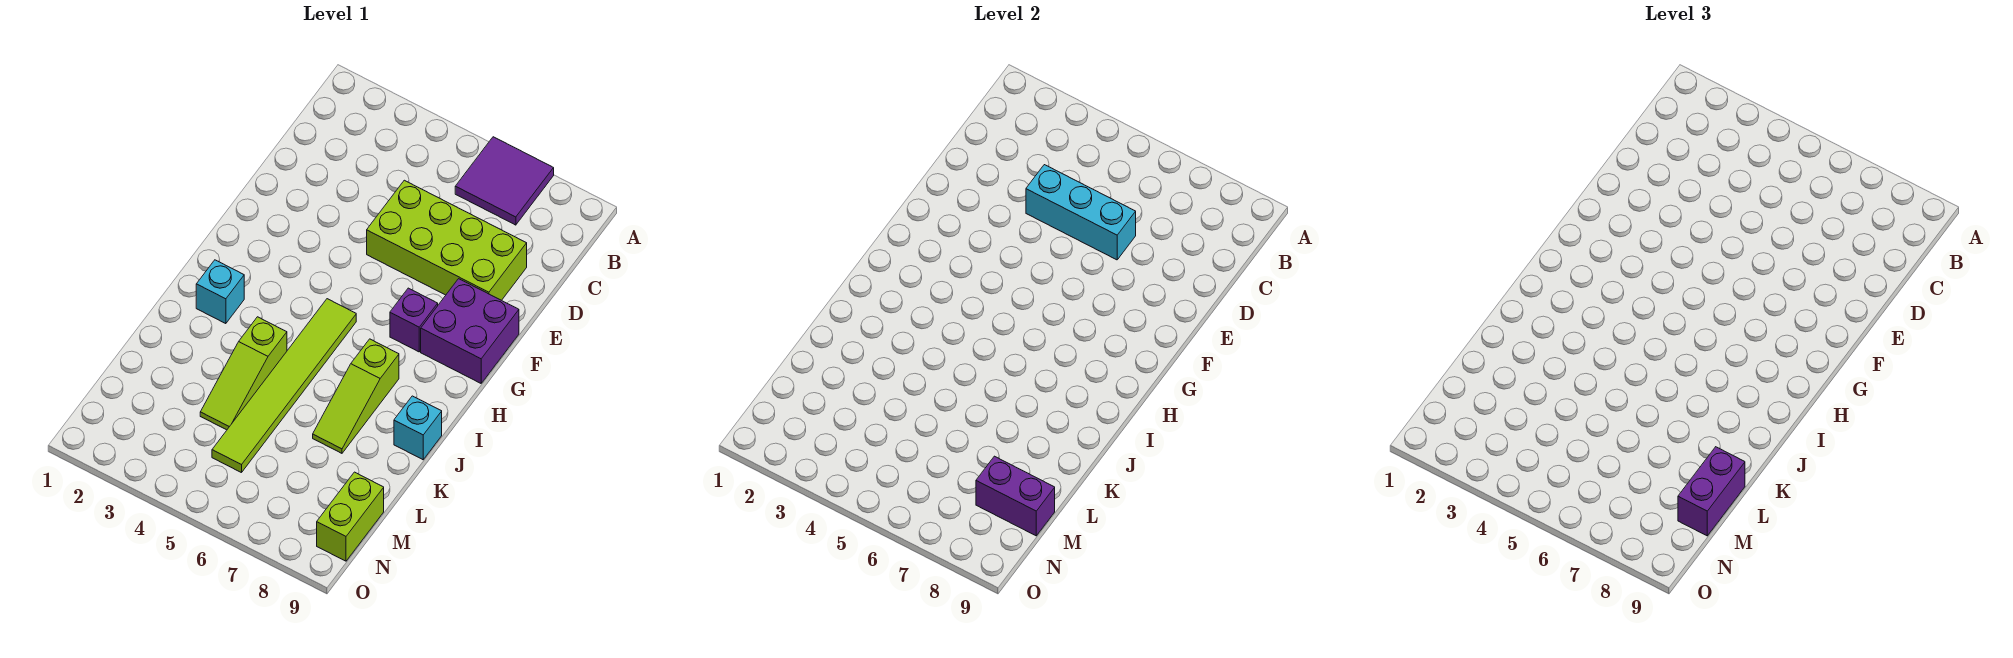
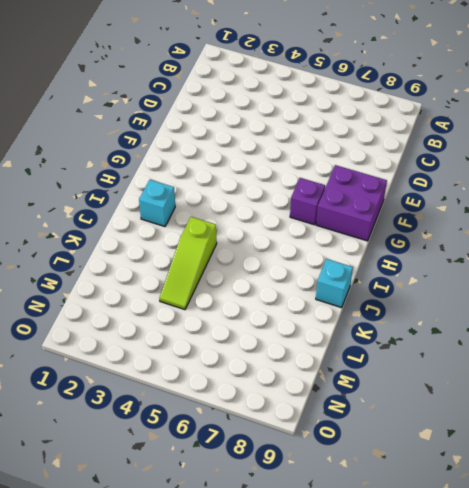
none -> purple tile A6:B7 level 1
none -> lime brick D5:E8 level 1
none -> lime tile H5:M5 level 1

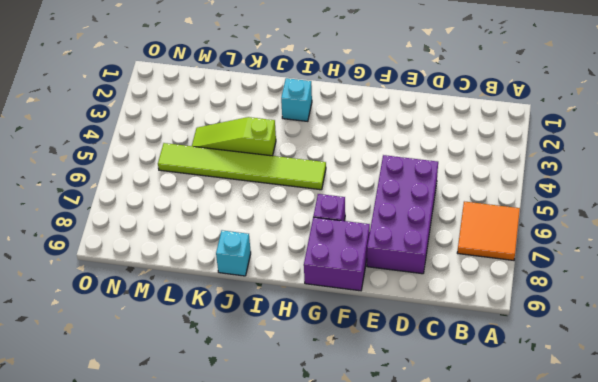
orange tile A6:B7 level 1 -> purple tile A6:B7 level 1
purple brick D5:E8 level 1 -> lime brick D5:E8 level 1
none -> lime slope I7:K7 level 1 top I
none -> lime brick M9:N9 level 1
none -> cyan brick D4:D6 level 2

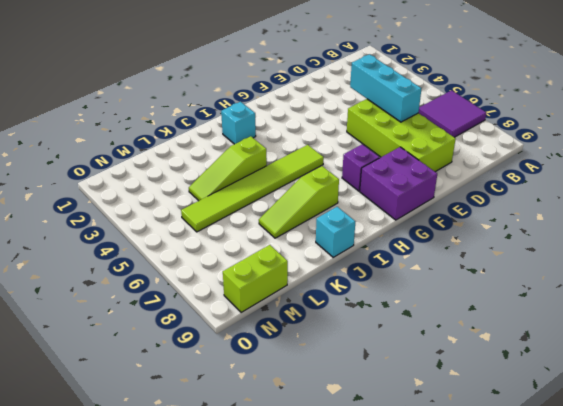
none -> purple brick M8:M9 level 2
none -> purple brick L9:M9 level 3

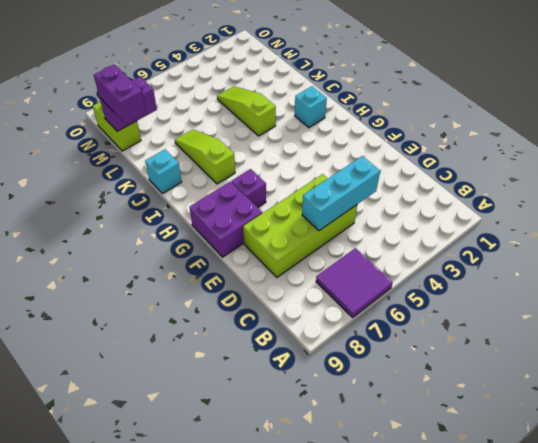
none -> lime tile H5:M5 level 1

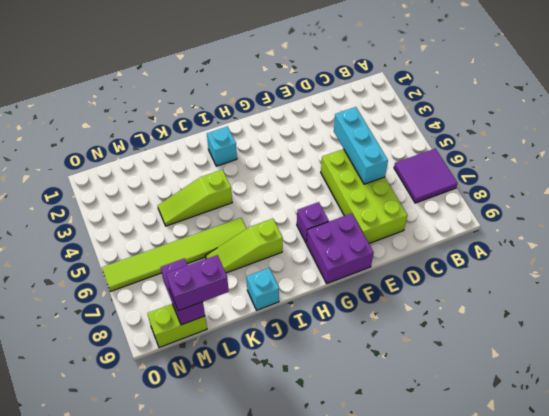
lime tile J6:O6 level 1 -> lime tile H5:M5 level 1

